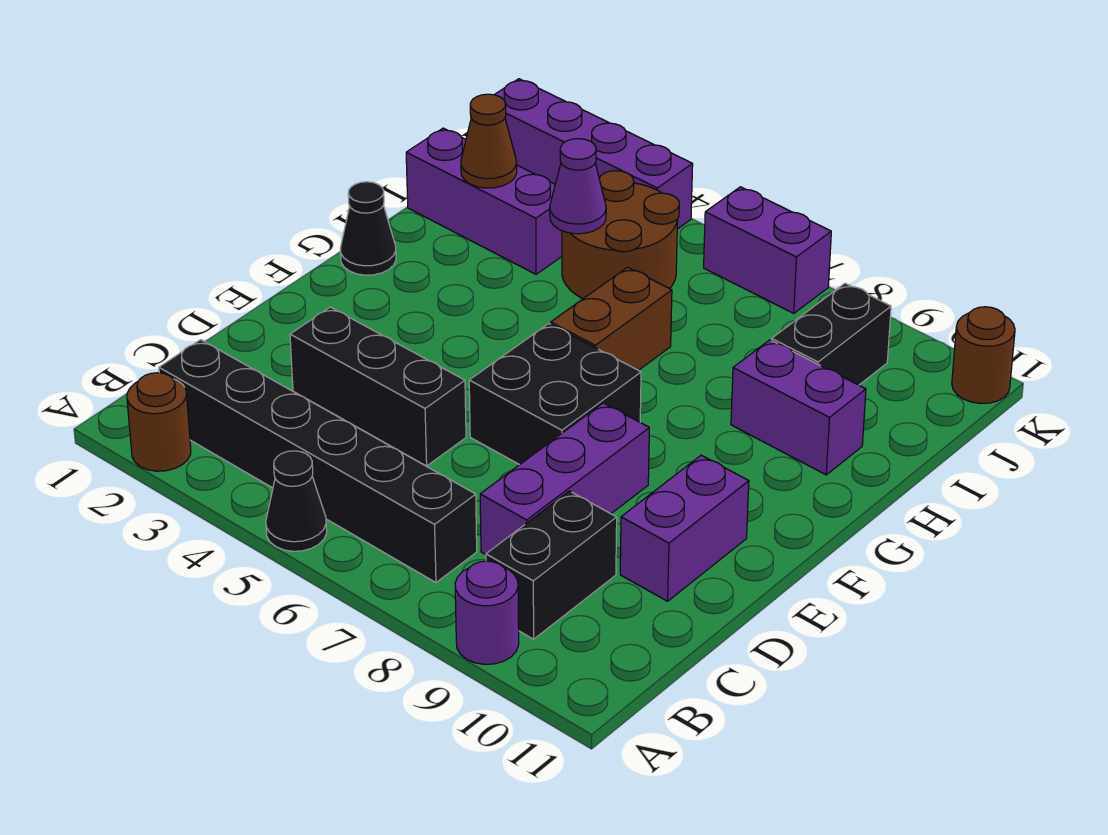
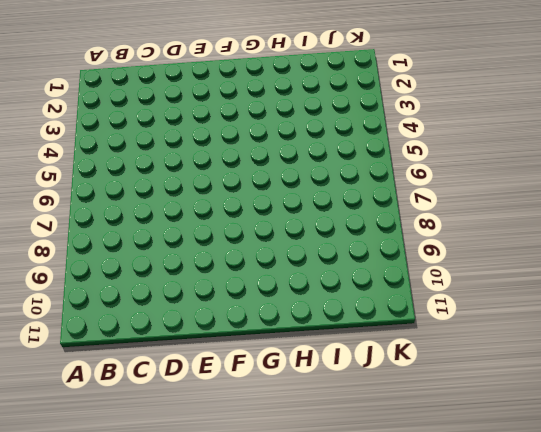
none -> brown round brick A2 level 1
none -> black cone A5 level 1
none -> purple round brick A9 level 1

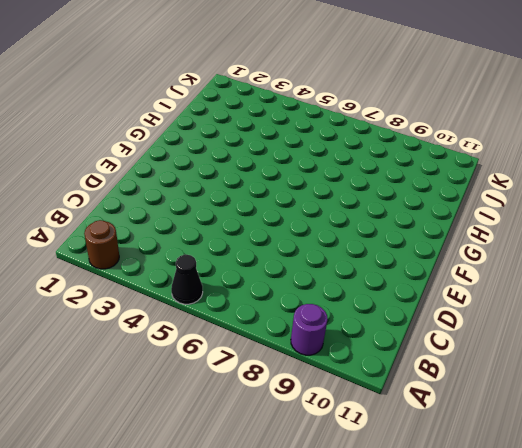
none -> black brick B2:B7 level 1
none -> black brick B9:C9 level 1
none -> purple brick C8:E8 level 1

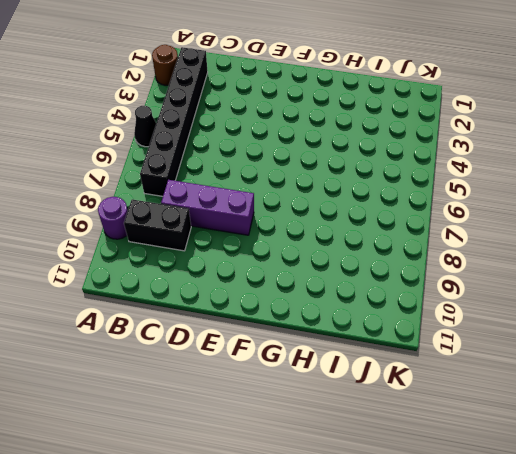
none -> black brick D3:D5 level 1
none -> purple brick D10:E10 level 1
none -> black brick E6:F7 level 1

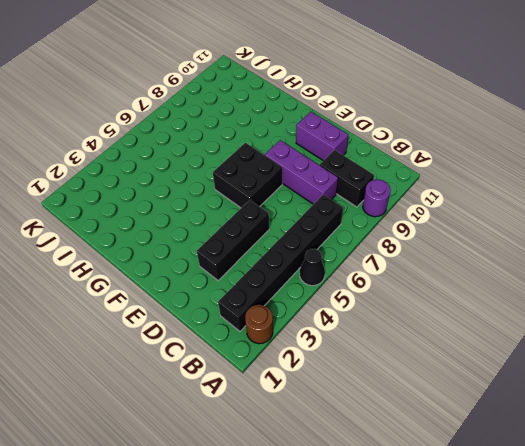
none -> black cone G1 level 1
none -> brown brick G6:H6 level 1
none -> purple brick H9:H10 level 1

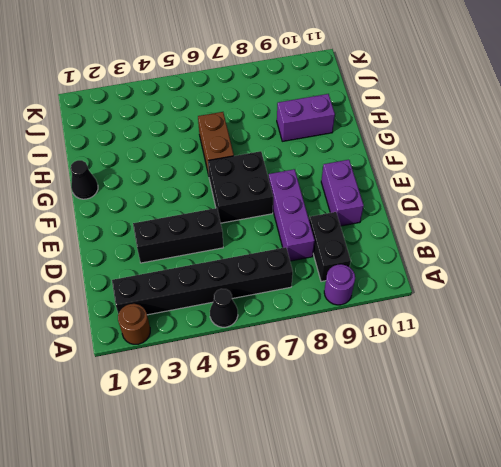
none -> purple brick I1:I3 level 1
none -> brown round brick I4:J5 level 1
none -> black brick I9:J9 level 1

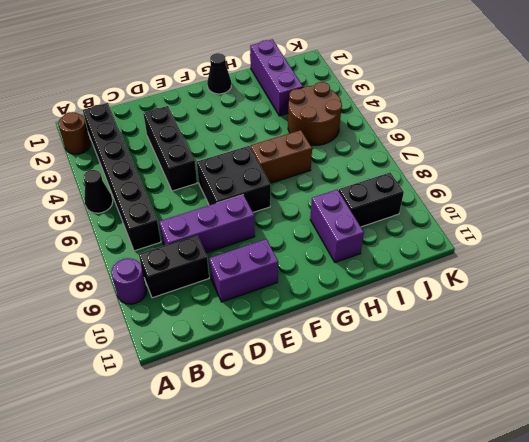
none -> purple brick K1:K4 level 1
none -> purple brick K6:K7 level 1
none -> brown round brick K11 level 1

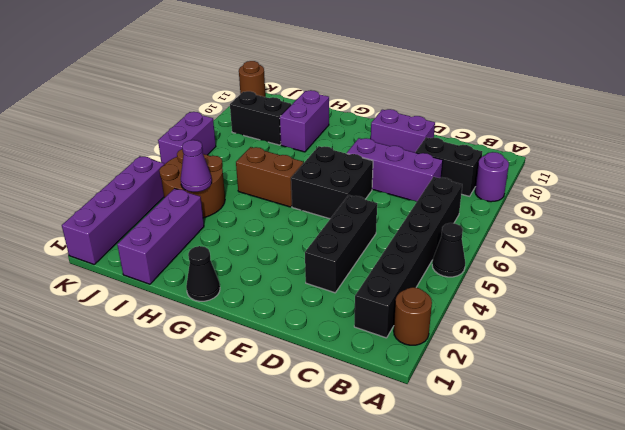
none -> brown cone I2 level 2

